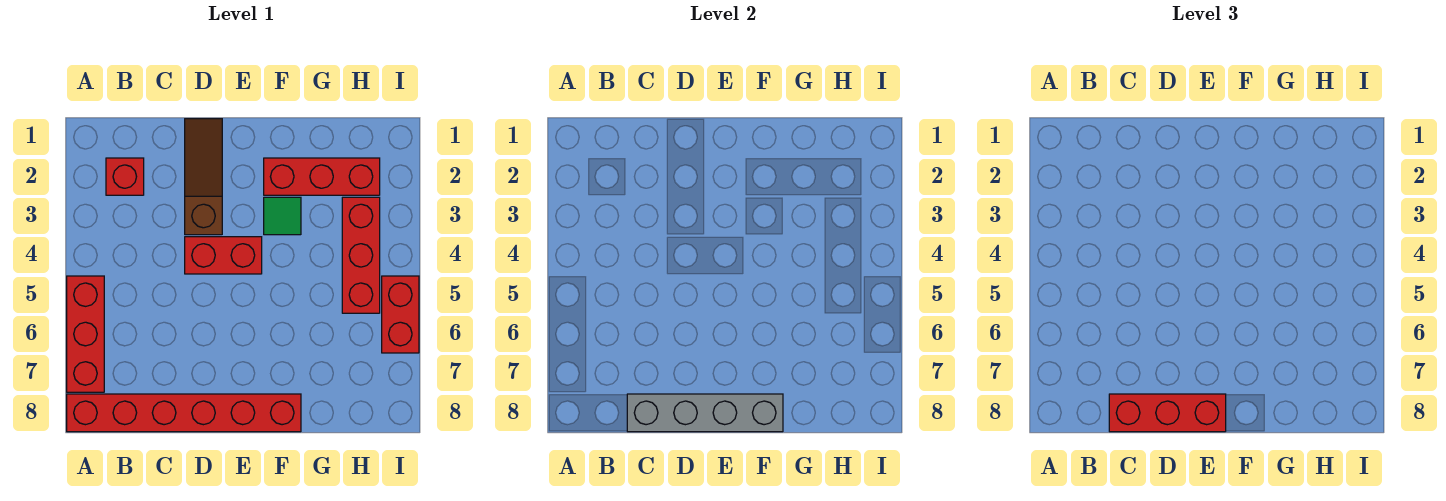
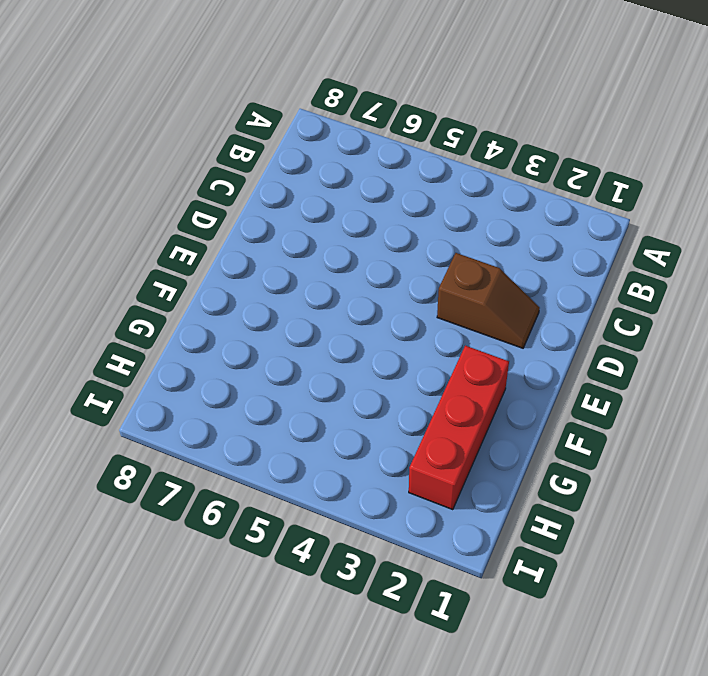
brown slope D2:D3 level 1 top 3 -> brown slope D1:D3 level 1 top 3
none -> red brick A5:A7 level 1
none -> red brick A8:F8 level 1

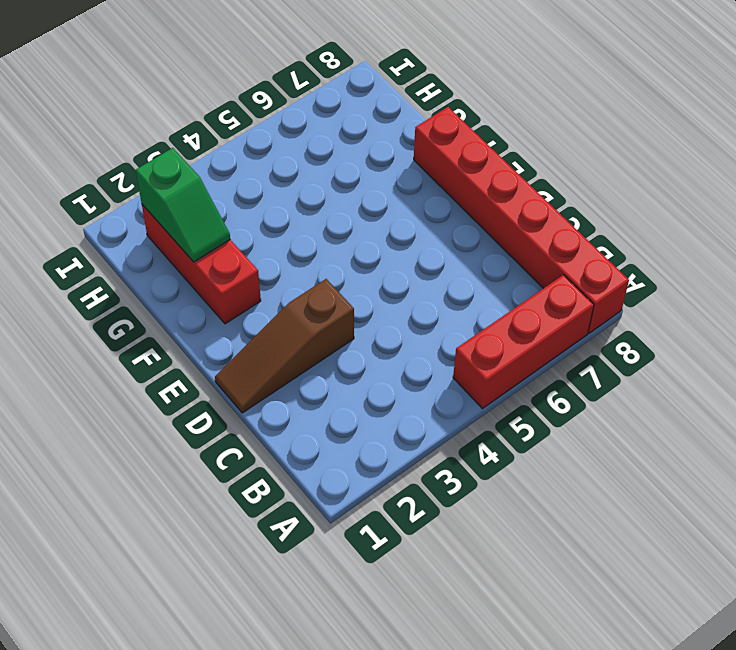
green slope G2:H2 level 2 top H -> none
none -> red brick B2 level 1
none -> red brick D4:E4 level 1

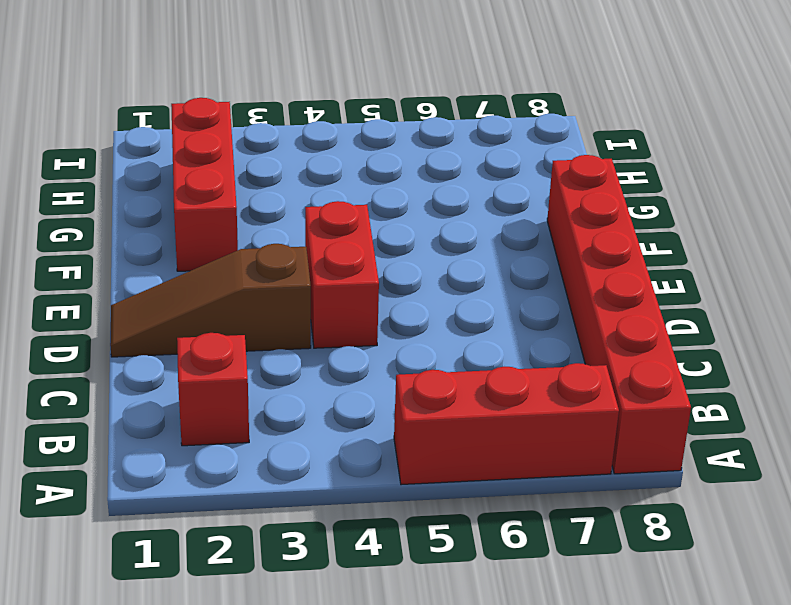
none -> green tile F3 level 1
none -> red brick H3:H5 level 1

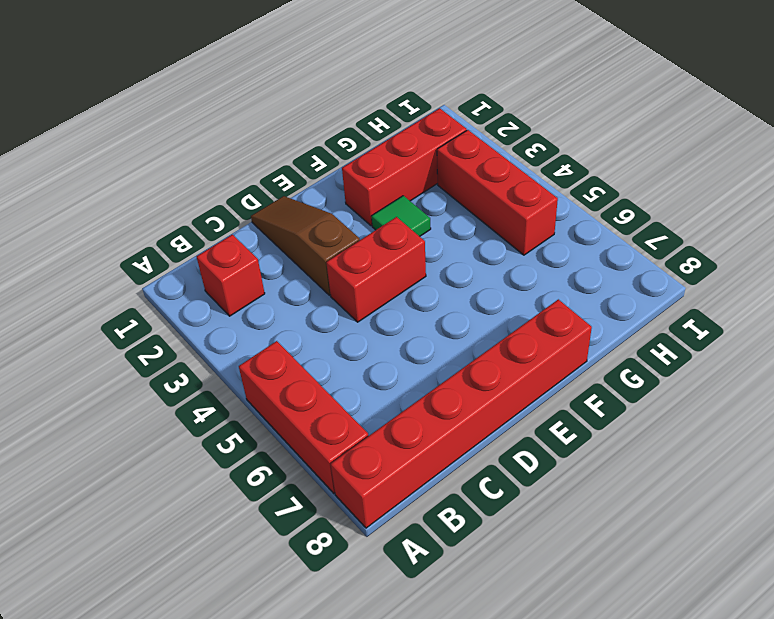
none -> red brick I5:I6 level 1
none -> grey brick C8:F8 level 2

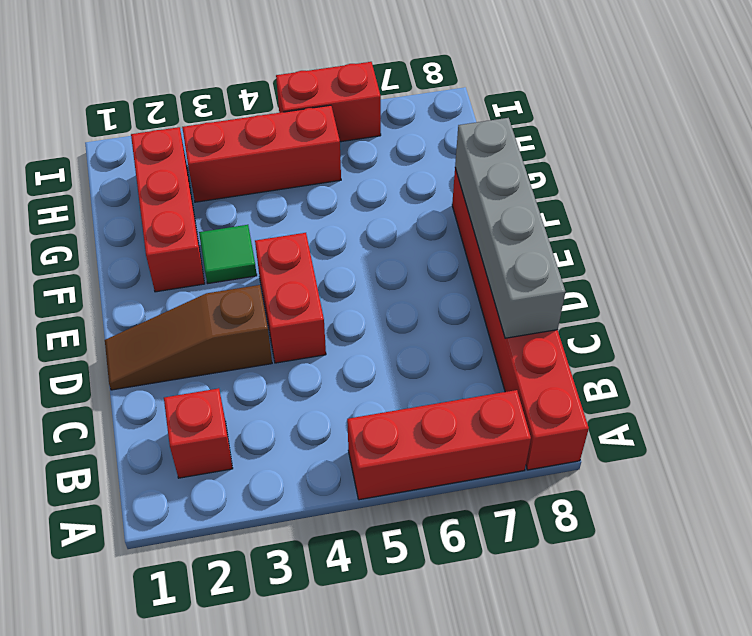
none -> red brick C8:E8 level 3

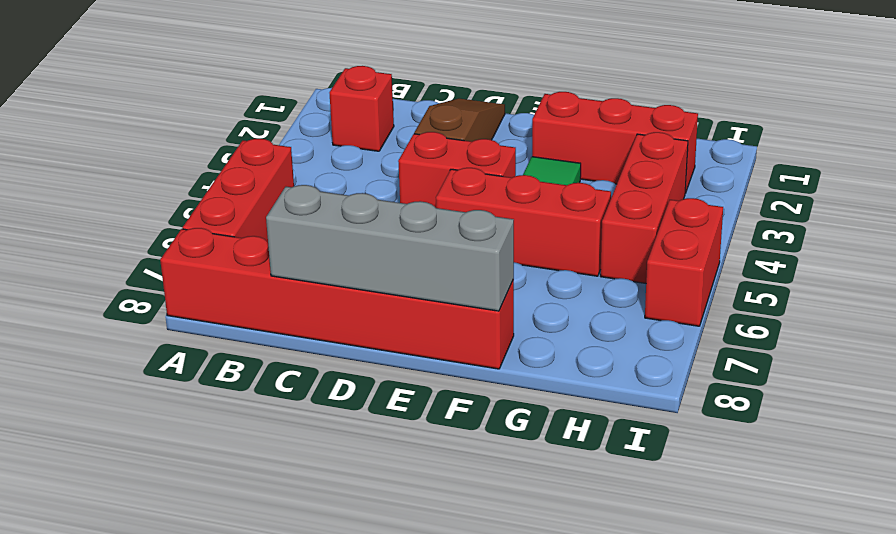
red brick E5:G5 level 1 -> red brick C8:E8 level 3

